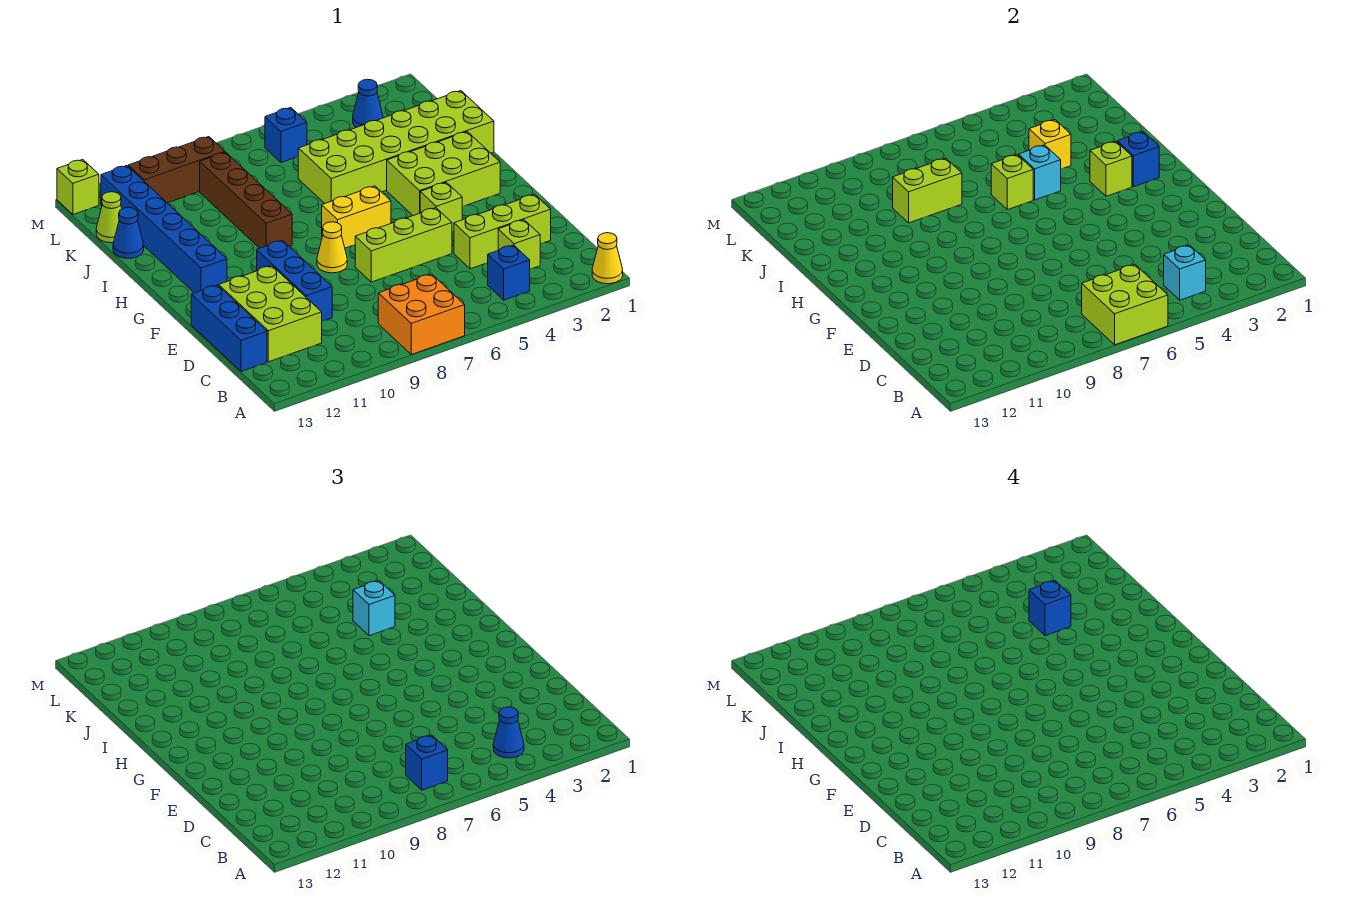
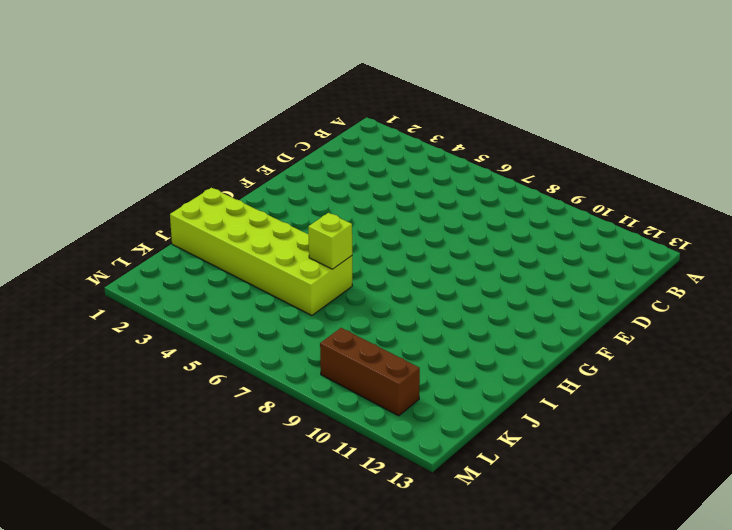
none -> yellow cone A1 level 1
none -> orange brick A7:B8 level 1
none -> blue brick B4 level 1
none -> lime brick C3 level 1

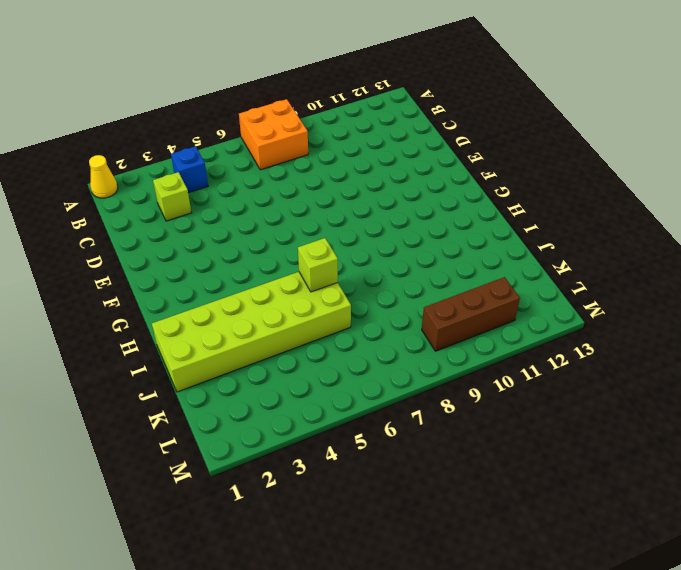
none -> lime brick C11:E12 level 1
none -> blue brick C13:E13 level 1
none -> lime brick D2:D4 level 1
none -> blue brick D10:F10 level 1

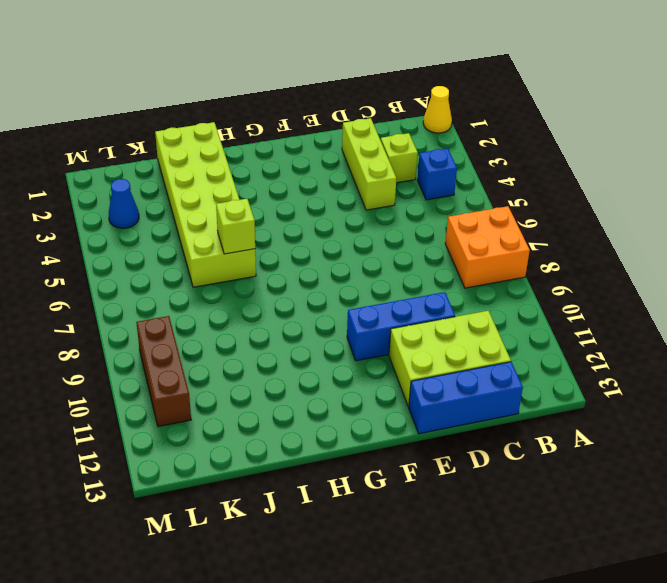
none -> lime brick E5:E7 level 1
none -> lime brick F4 level 1
none -> yellow cone F8 level 1
none -> lime brick G2:H4 level 1

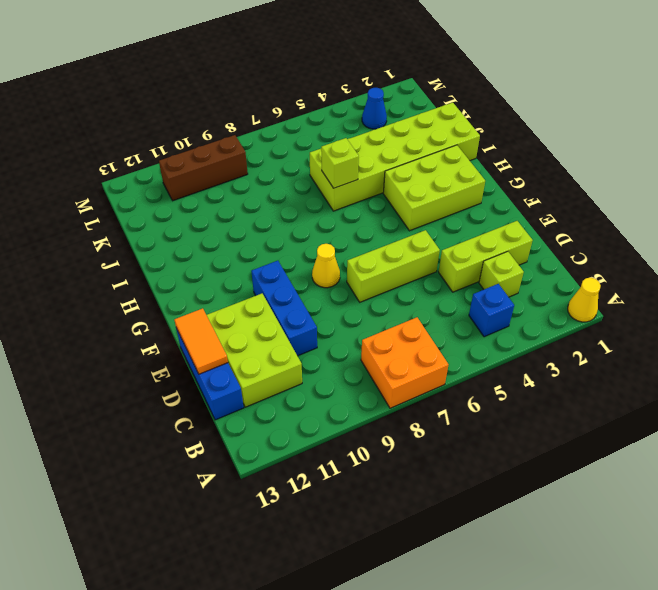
orange tile D13:E13 level 2 -> none
none -> lime brick F4 level 1
none -> yellow brick G6:G7 level 1
none -> blue brick G12:L12 level 1
none -> brown brick H9:K9 level 1

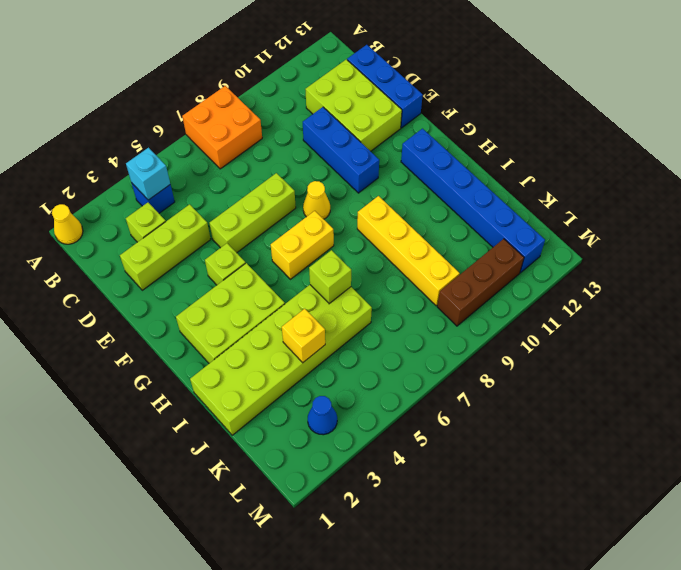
yellow brick H9:K9 level 1 -> brown brick H9:K9 level 1
none -> blue cone J13 level 1
none -> lime cone K13 level 1
none -> blue brick L6 level 1
none -> lime brick M13 level 1

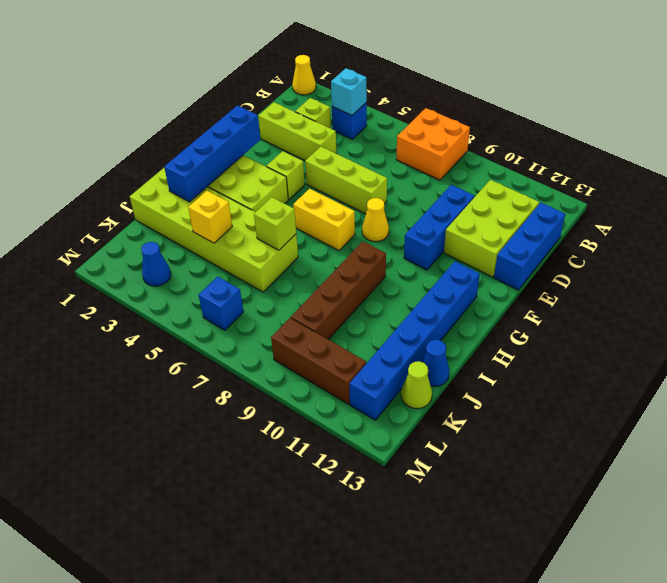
blue brick F2:I2 level 2 -> blue brick H2 level 2
none -> lime brick M13 level 1
none -> lime brick A6:B7 level 2
none -> lime brick H3 level 2
none -> cyan brick I5 level 2

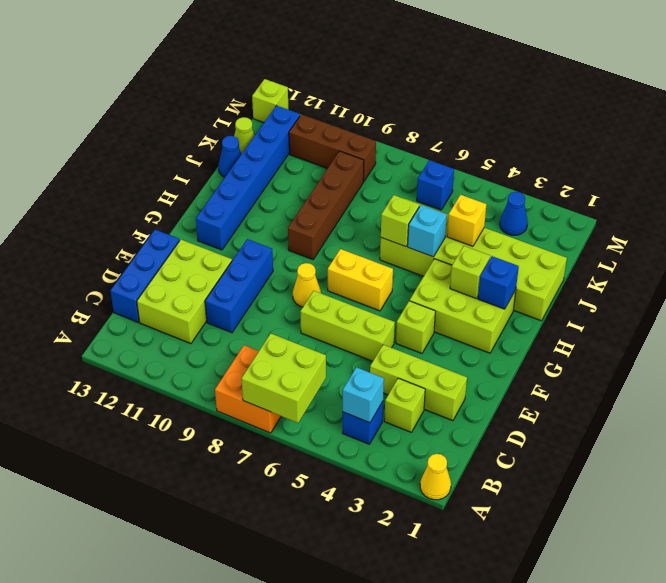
none -> lime brick J8:J9 level 2
none -> blue cone B4 level 3
none -> blue brick B7 level 3
none -> cyan brick J4 level 3

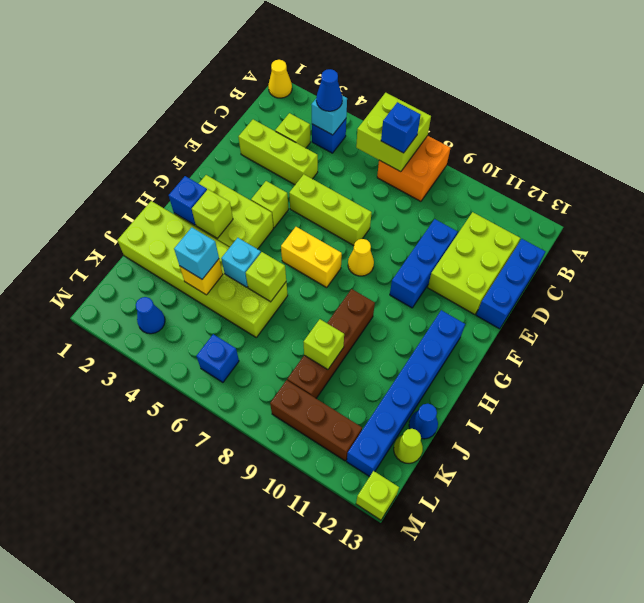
lime brick J9 level 2 -> lime brick J8:J9 level 2
none -> blue brick J4 level 4

